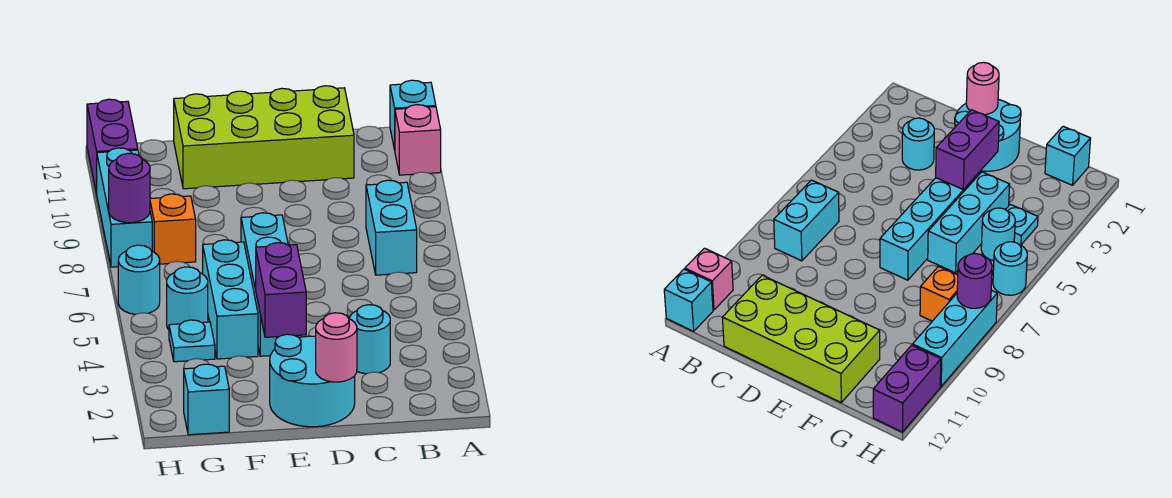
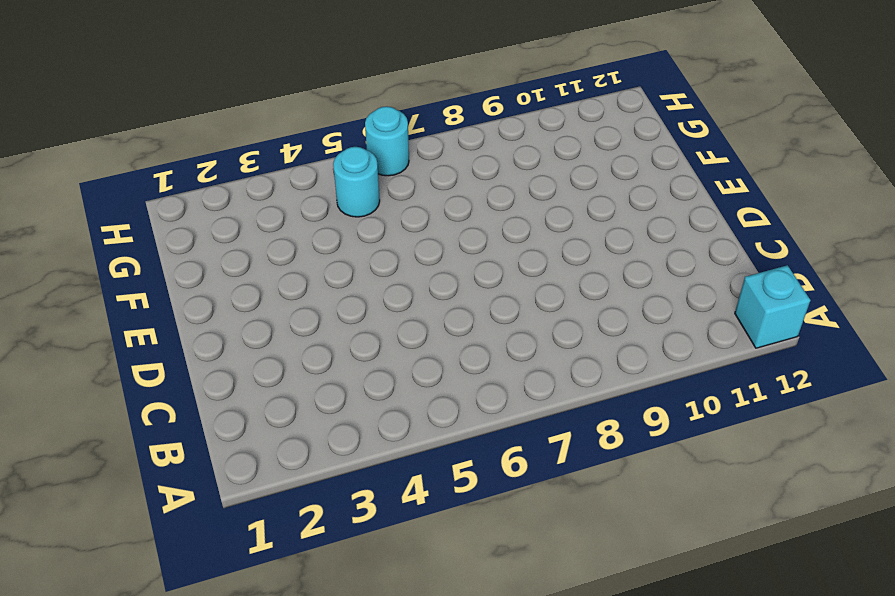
none -> pink brick A11 level 1
none -> cyan brick B7:B8 level 1
none -> cyan round brick C3 level 1

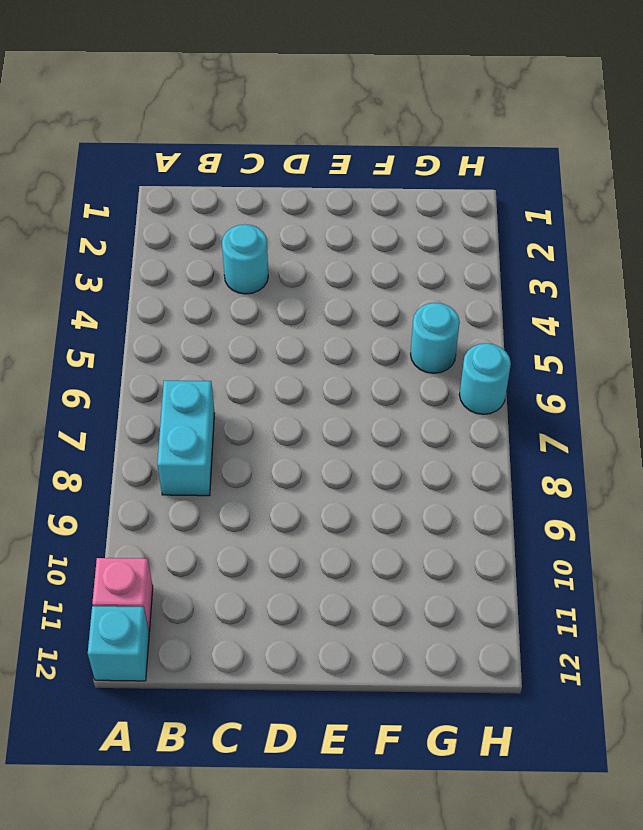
none -> lime brick C11:F12 level 1
none -> cyan round brick D1:E2 level 1
none -> cyan brick E4:E7 level 1

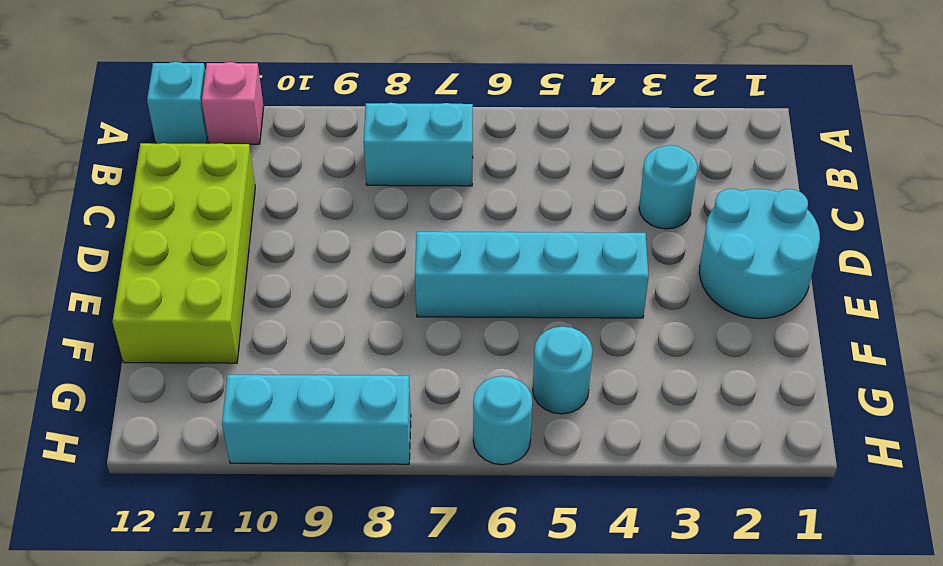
none -> cyan brick F4:F6 level 1
none -> cyan brick G1 level 1
none -> cyan plate G4 level 1

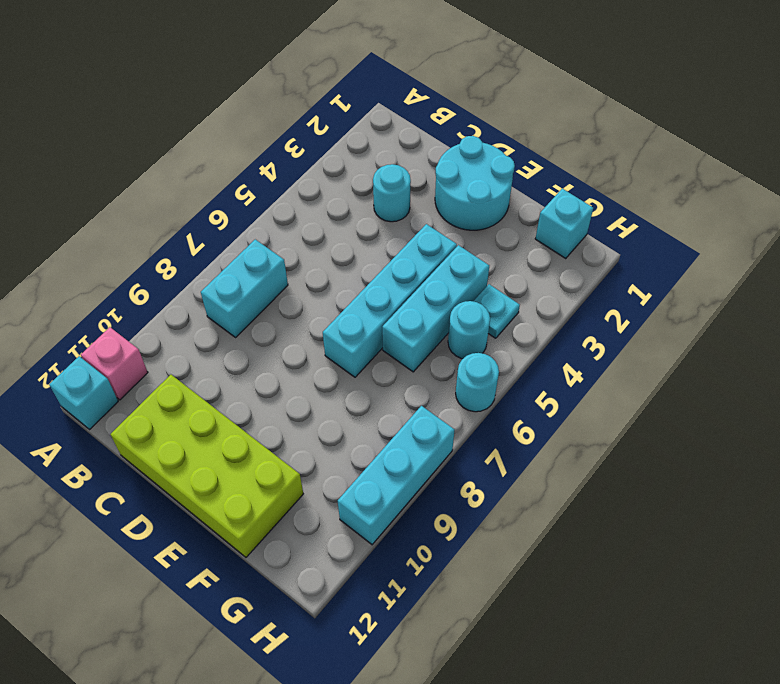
none -> orange brick G8 level 1
none -> purple brick H11:H12 level 1
none -> pink round brick D1 level 2

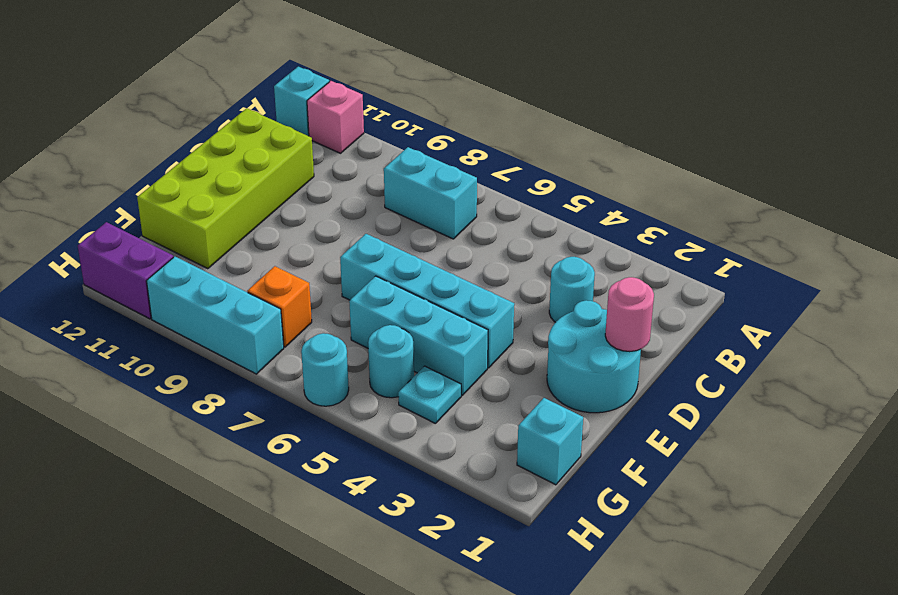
none -> purple brick E3:E4 level 2
none -> purple round brick H8 level 2

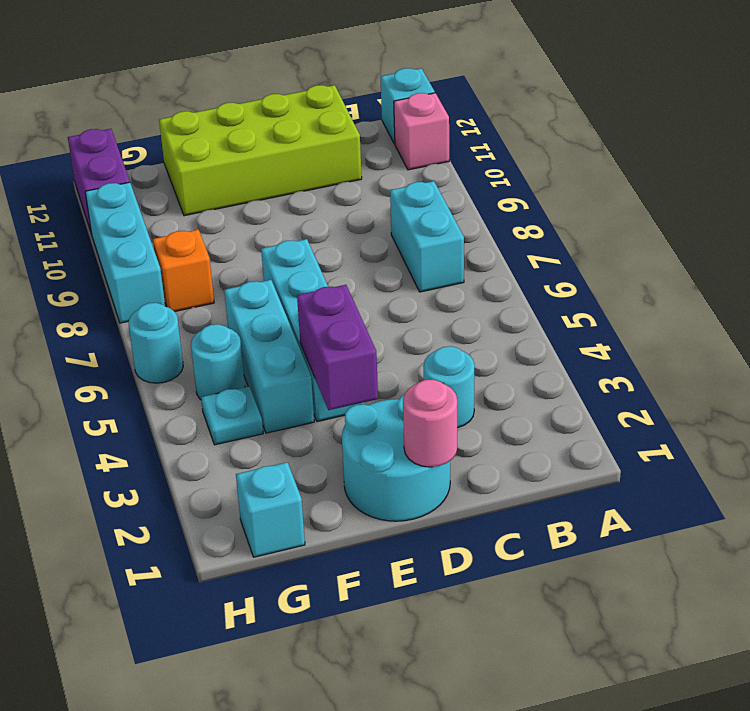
none -> purple round brick H8 level 2

